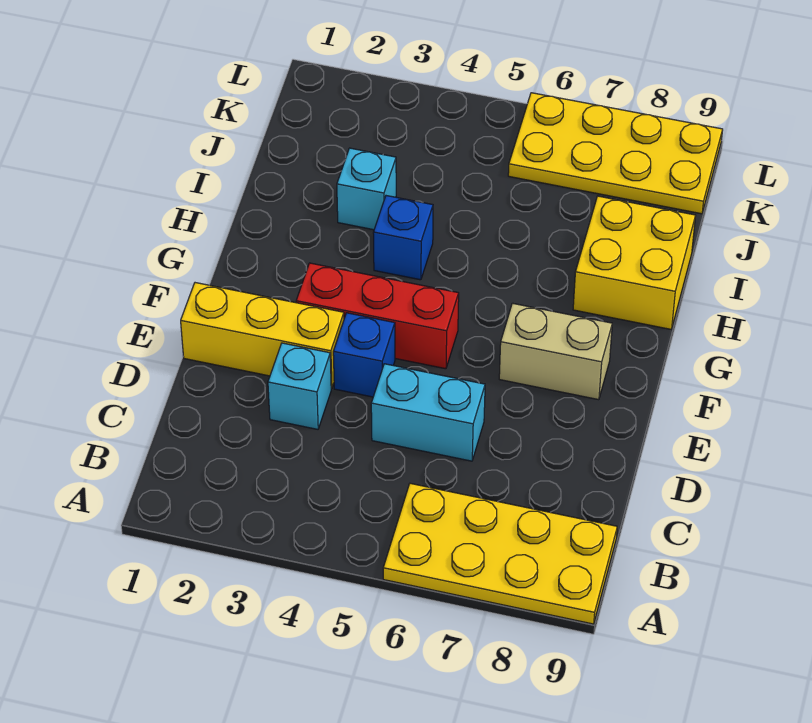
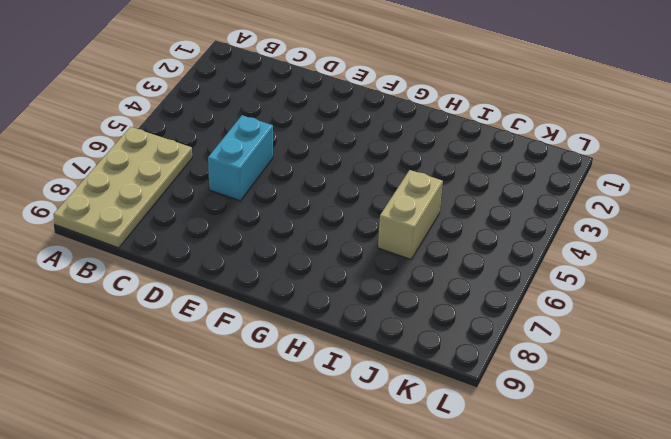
tan plate A6:B9 level 1 -> yellow plate A6:B9 level 1
tan brick I5:I6 level 1 -> tan brick F7:F8 level 1
none -> cyan brick D3 level 1
none -> yellow brick E1:E3 level 1

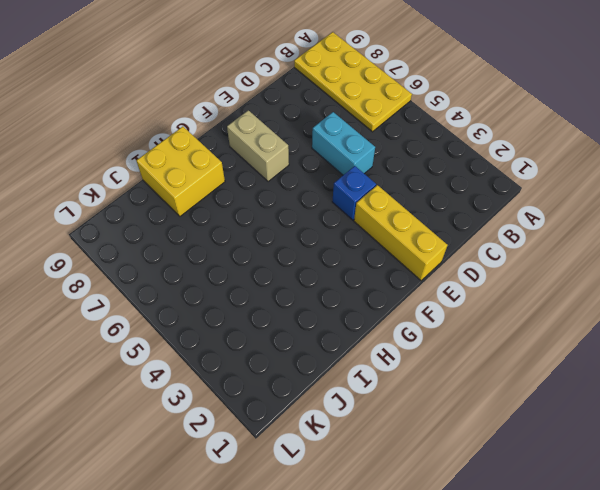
none -> cyan brick D3 level 1
none -> red brick F3:F5 level 1

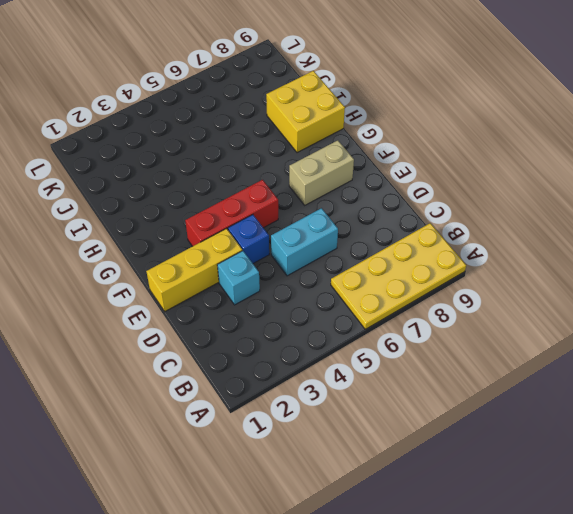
none -> blue brick H4 level 1
none -> cyan brick I3 level 1

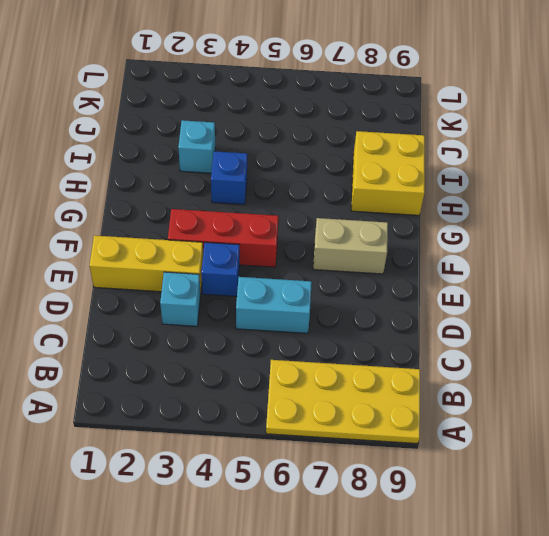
none -> yellow plate K6:L9 level 1

